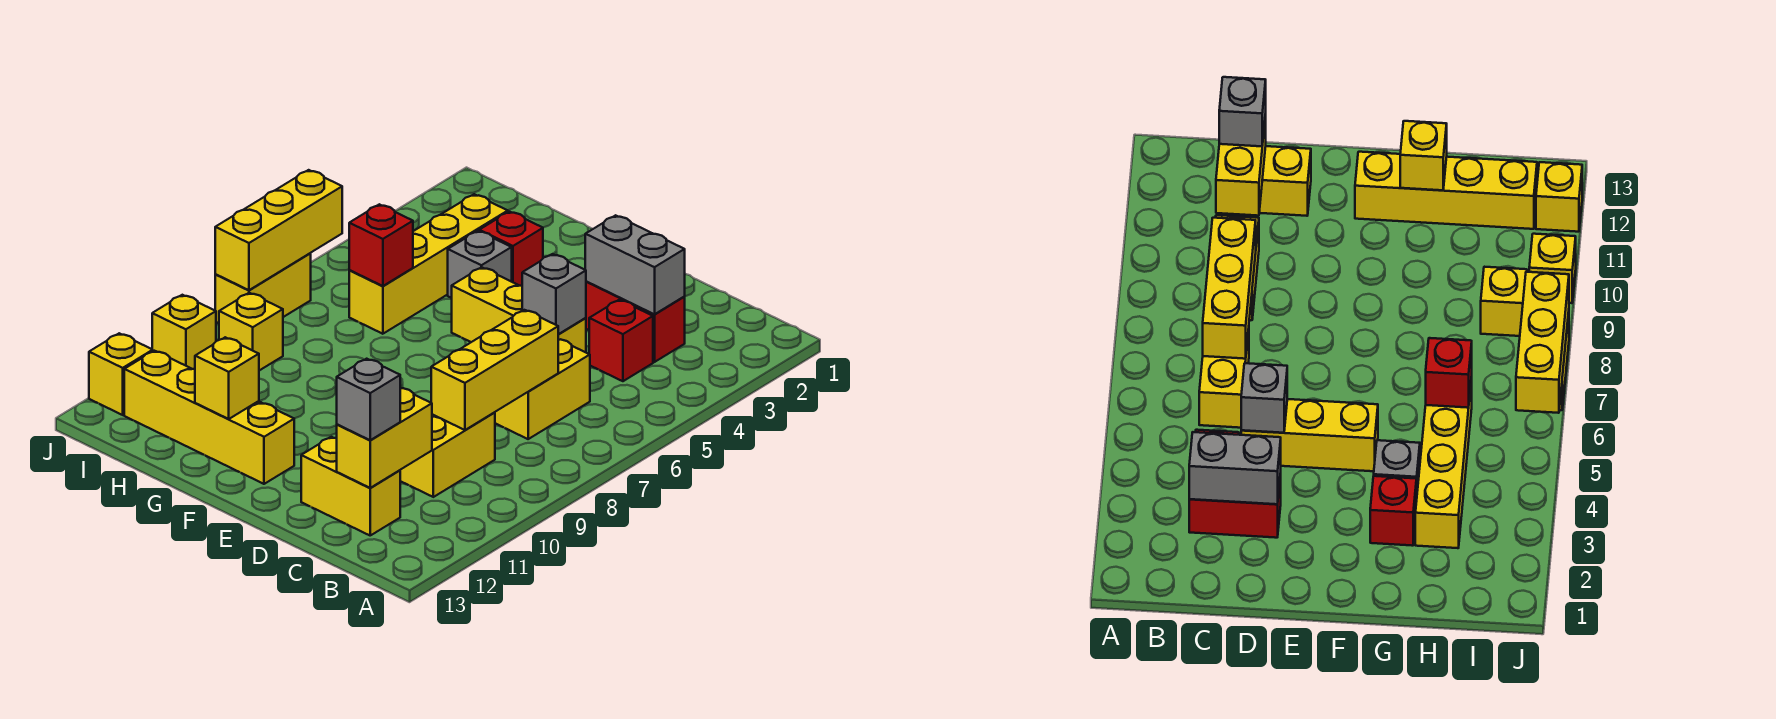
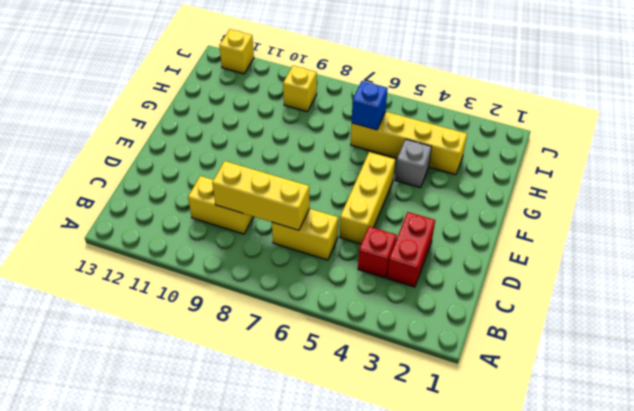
blue brick H6 level 2 -> red brick H6 level 2
none -> yellow brick C12:D12 level 1
none -> yellow brick F12:I12 level 1
none -> red brick G3 level 1

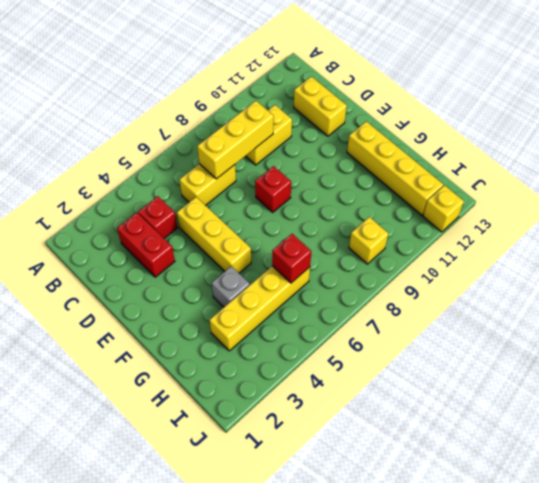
red brick E8 level 1 -> red brick G3 level 1
none -> yellow brick J7:J8 level 1
none -> yellow brick J10 level 1
none -> grey brick C3:D3 level 2

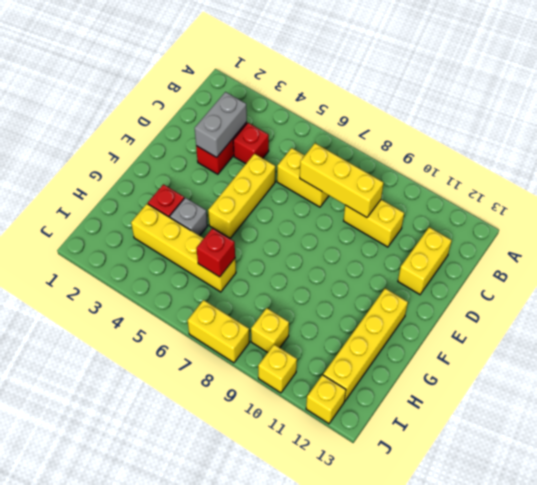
none -> yellow brick C11:C12 level 2
none -> grey brick D5 level 2
none -> yellow brick G12 level 2

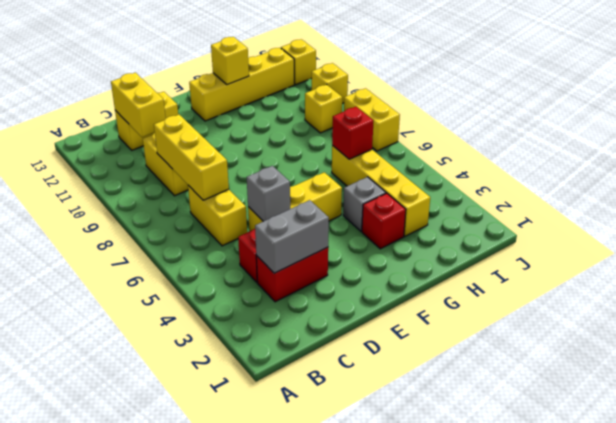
none -> yellow brick J6:J8 level 2
none -> grey brick C12 level 3

